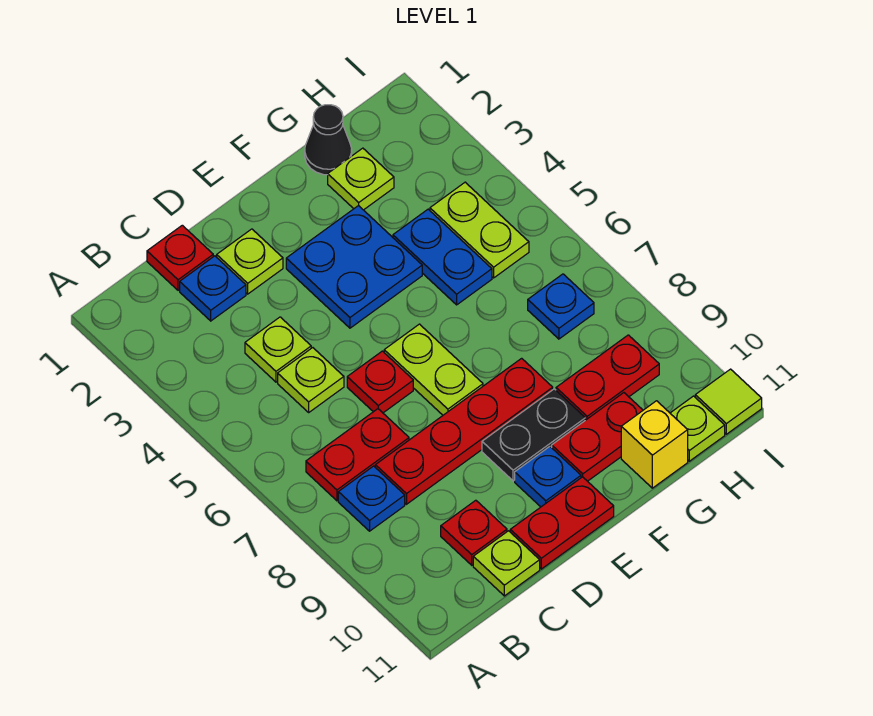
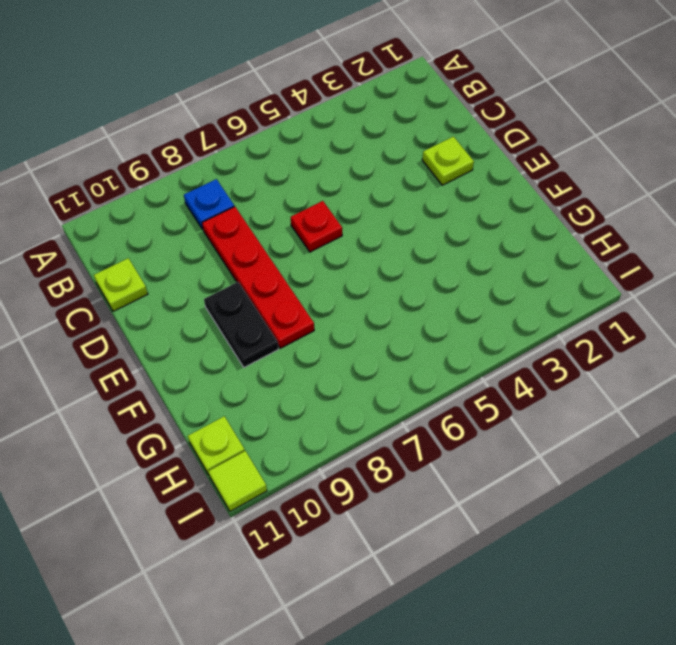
none -> red plate B7:C7 level 1
none -> red plate C1 level 1
none -> blue plate C2 level 1

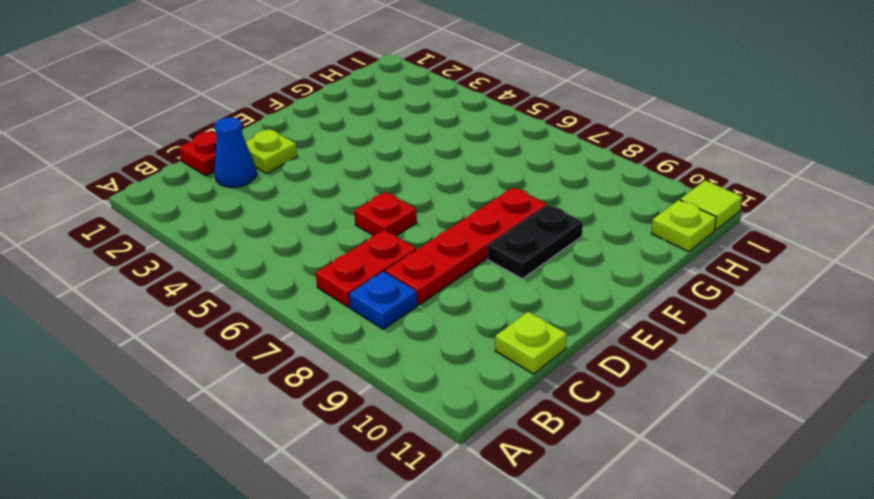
blue cone C2 level 1 -> blue plate C2 level 1
none -> lime plate C4 level 1
none -> lime plate C5 level 1
none -> red plate C10 level 1

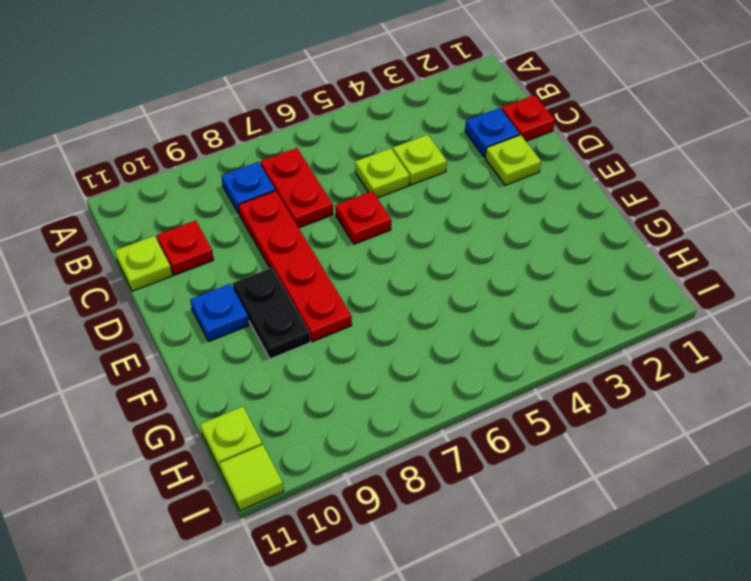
none -> red plate D11:E11 level 1
none -> blue plate E3:F4 level 1
none -> lime plate E6:E7 level 1

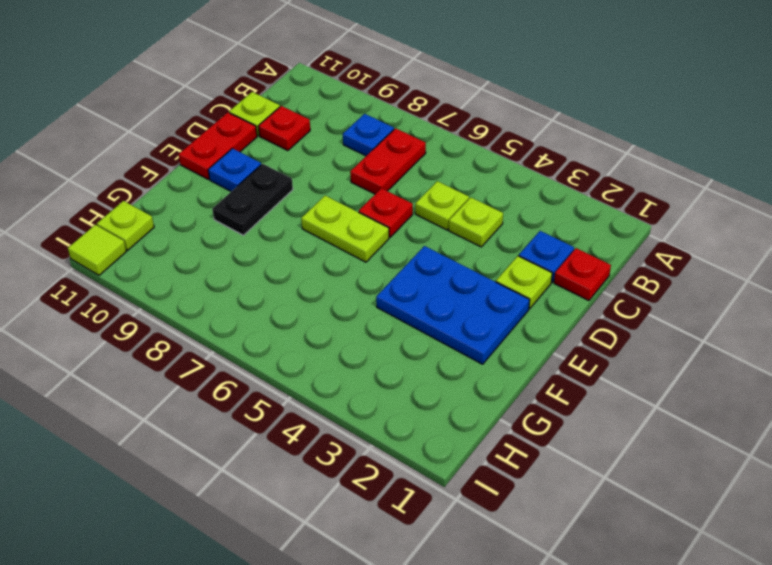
blue plate E2:F4 level 1 -> blue plate E3:F4 level 1
none -> red plate C8:F8 level 1
none -> red plate F10:G10 level 1
none -> black cone G1 level 1

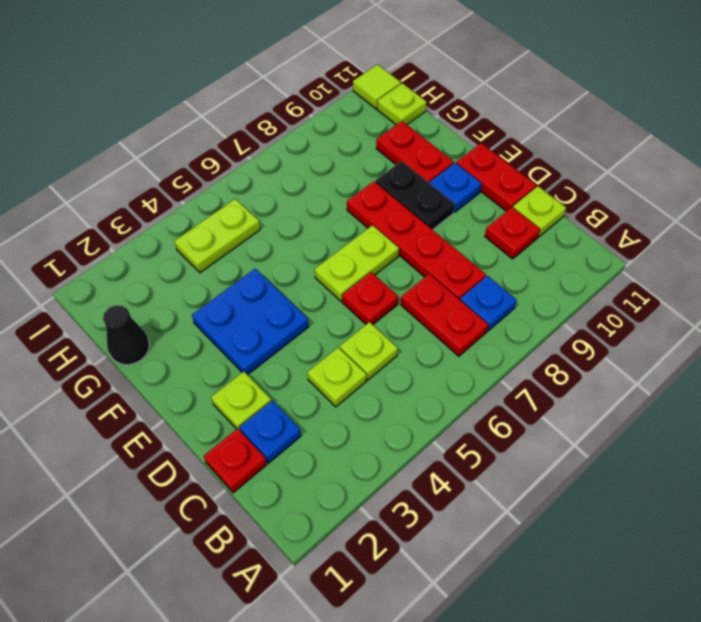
none -> lime plate G2 level 1
none -> blue plate G4:G5 level 1
none -> red plate G9:H9 level 1

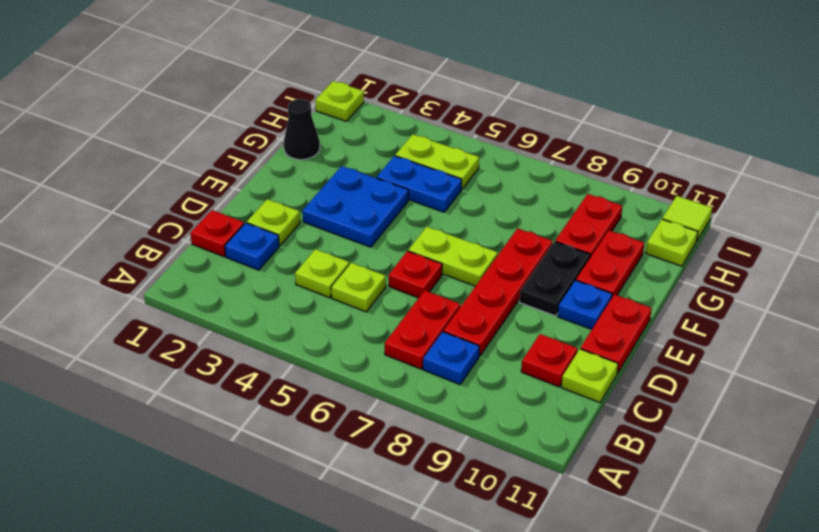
lime plate I1 level 1 -> lime plate G2 level 1
none -> yellow brick G11 level 1
none -> blue plate H7 level 1

